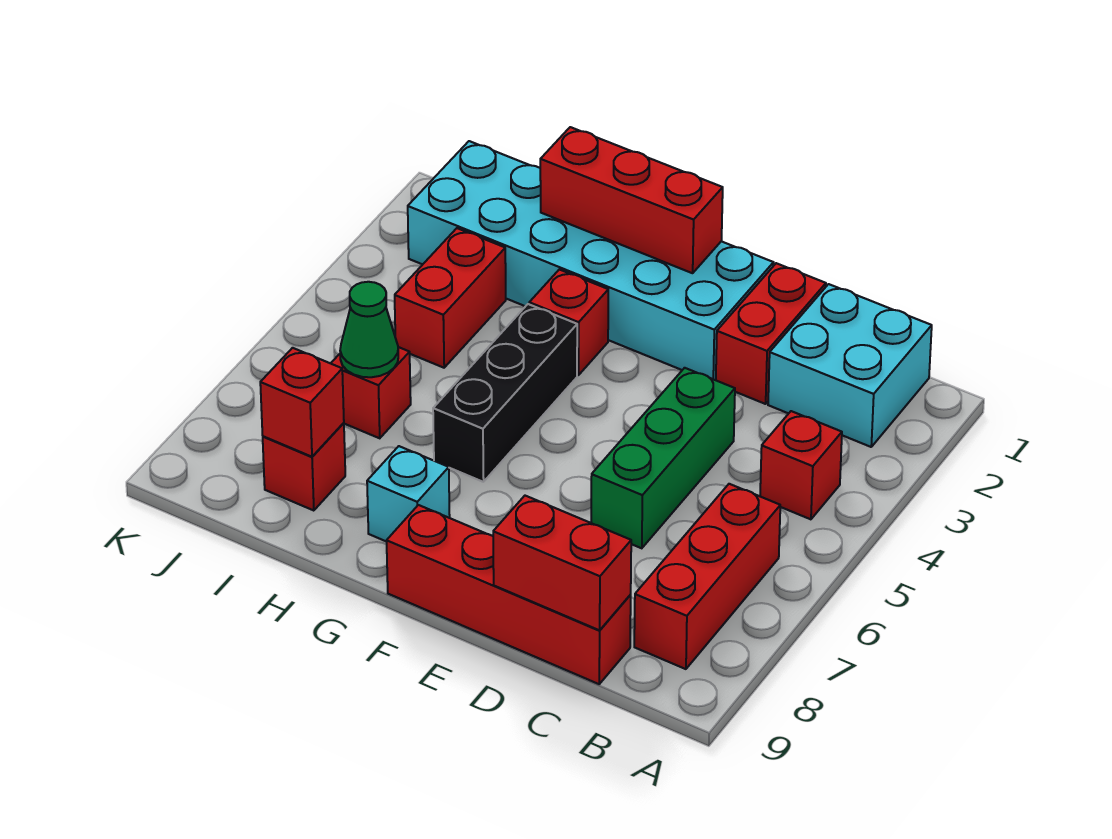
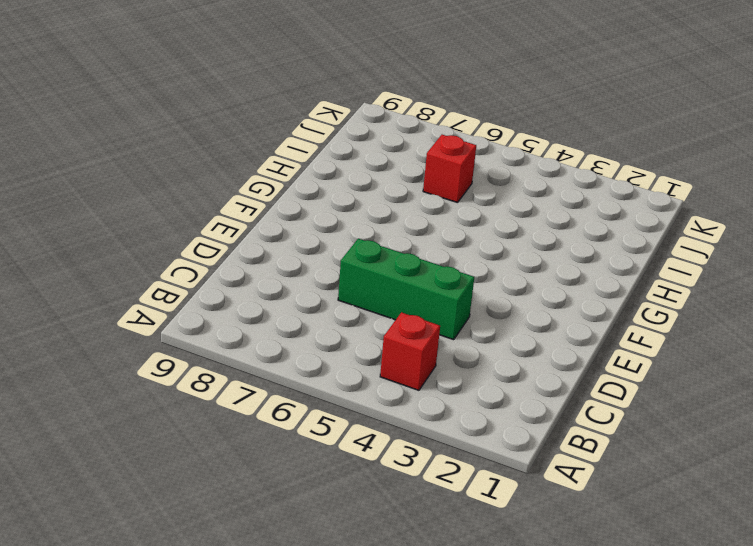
none -> cyan brick B1:C2 level 1
none -> red brick B6:B8 level 1
none -> red brick C9:F9 level 1

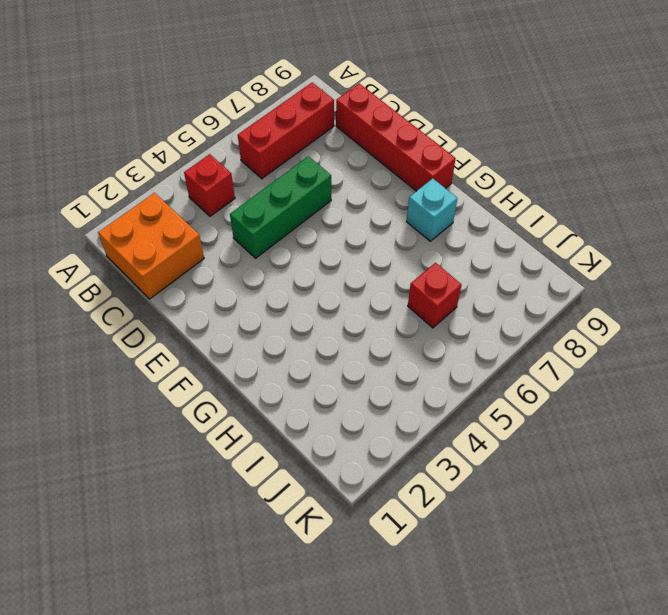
orange brick B1:C2 level 1 -> cyan brick B1:C2 level 1
none -> red brick D1:D2 level 1
none -> cyan brick E1:J2 level 1
none -> red brick G3 level 1

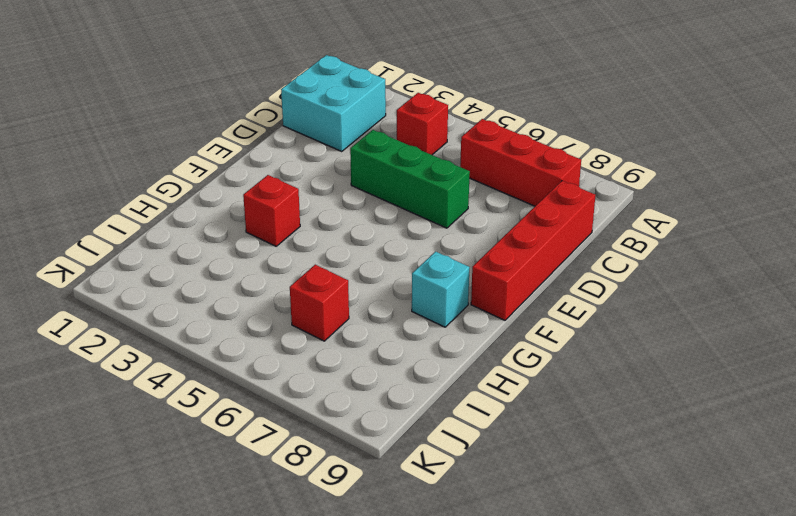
none -> red brick D1:D2 level 1
none -> cyan brick E1:J2 level 1
none -> black brick G4:G6 level 1

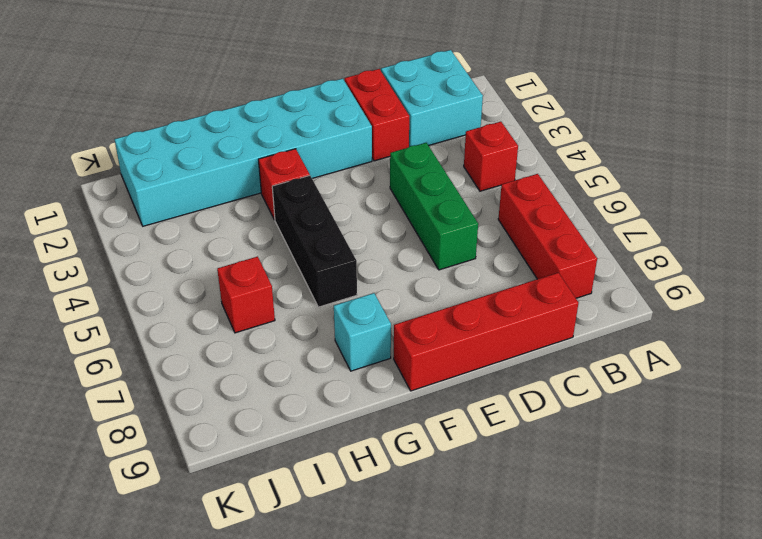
none -> red brick I3:I4 level 1
none -> red brick I8 level 1
none -> red brick C9:D9 level 2

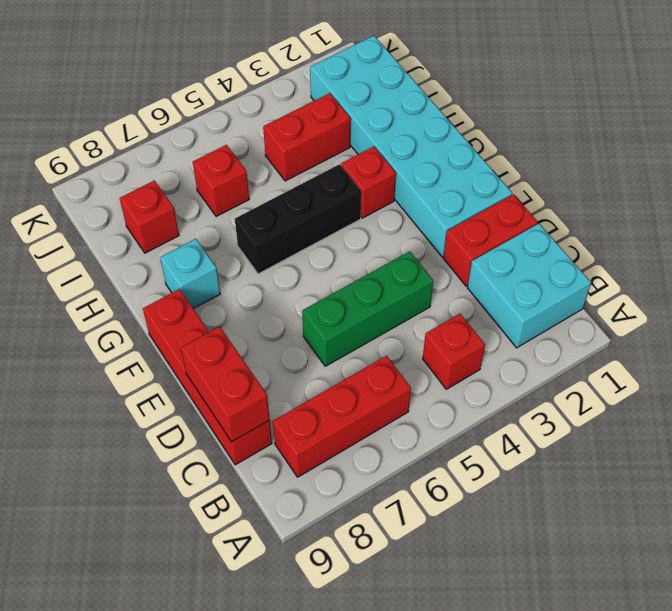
none -> red brick F1:H1 level 2
none -> green cone I6 level 2
none -> red brick I8 level 2

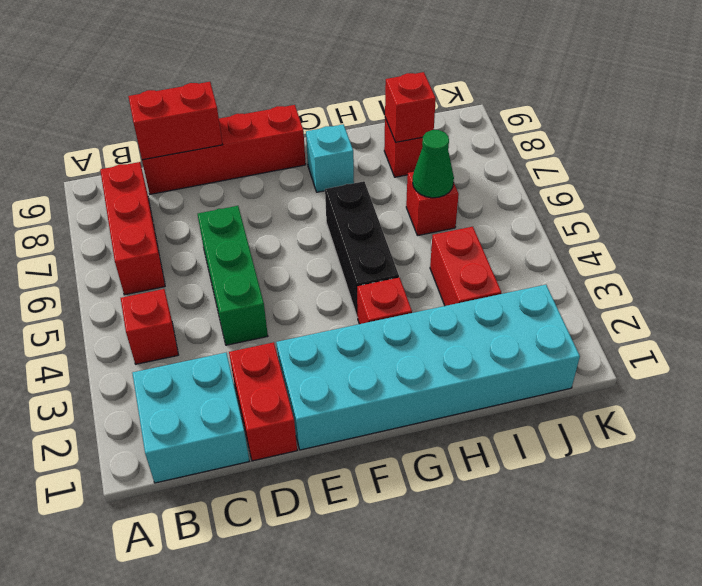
none -> red brick F1:H1 level 2

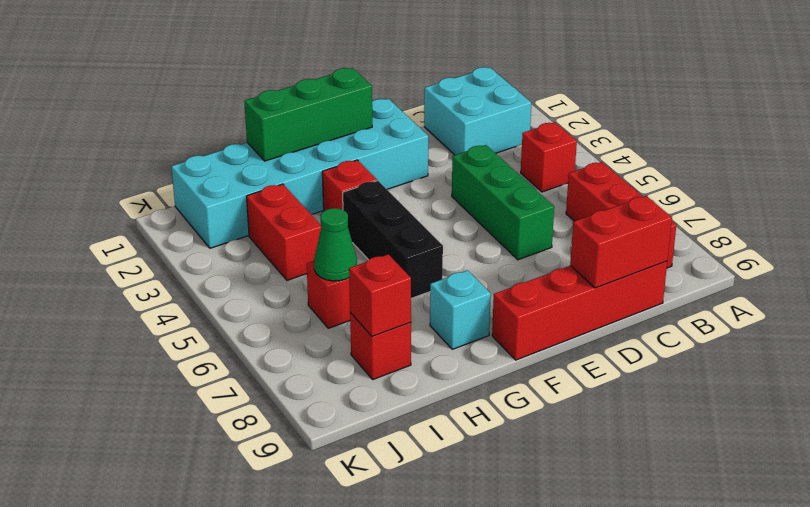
green brick F1:H1 level 2 -> red brick F1:H1 level 2
none -> red brick D1:D2 level 1

